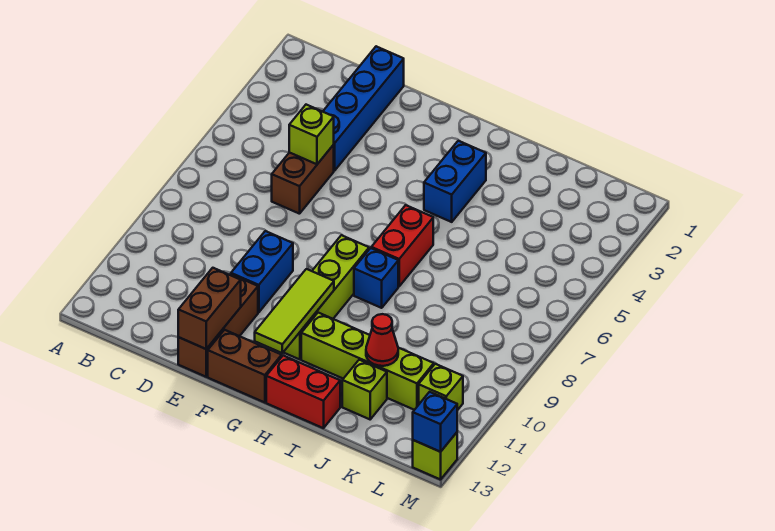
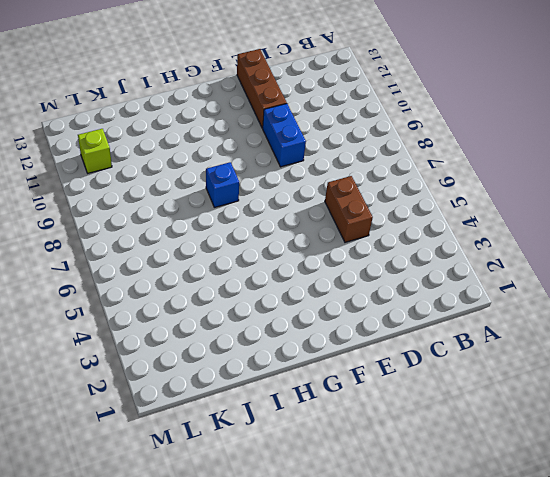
none -> blue brick D1:D4 level 1
none -> brown brick F13:G13 level 1
none -> lime brick G8:G11 level 1

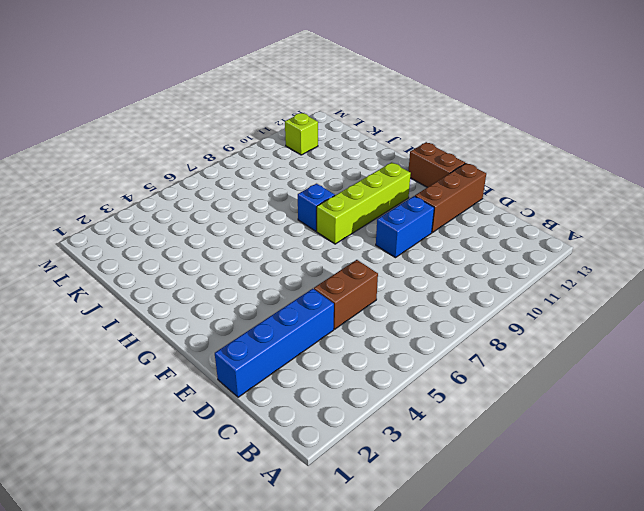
none -> blue brick H3:H4 level 1
none -> red brick H6:H7 level 1
none -> lime brick H11:K11 level 1

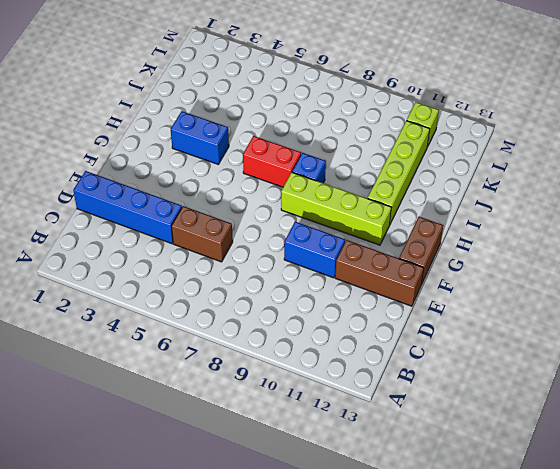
none -> red brick H13:I13 level 1
none -> lime brick J12 level 1
none -> lime brick M13 level 1

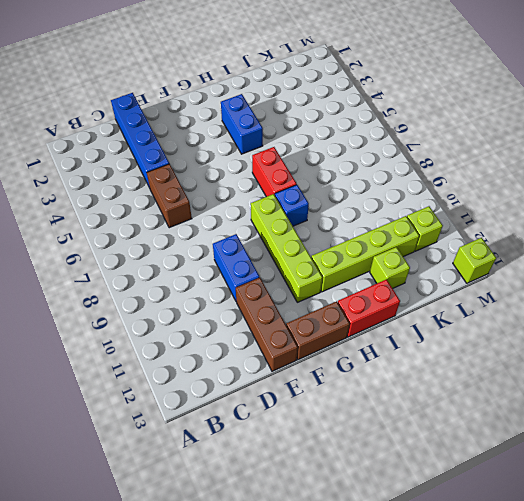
none -> lime brick D5 level 2
none -> brown brick E12:E13 level 2
none -> lime tile G10:G12 level 2

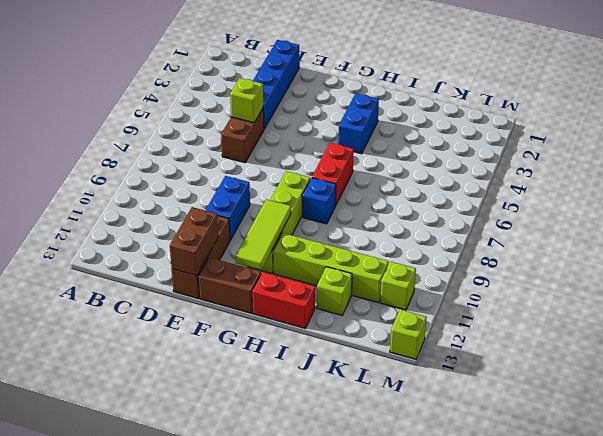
none -> red cone J11 level 2
none -> blue brick M13 level 2

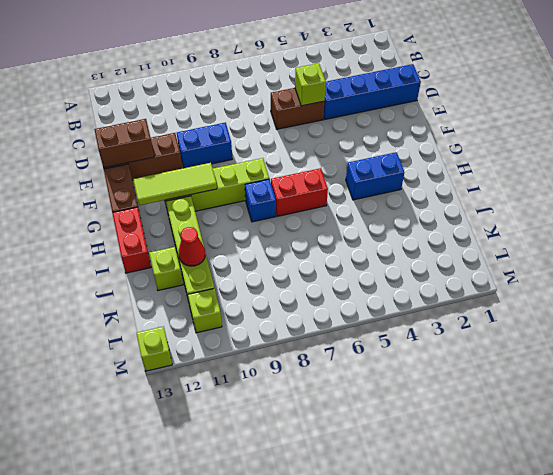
none -> blue brick M13 level 2

